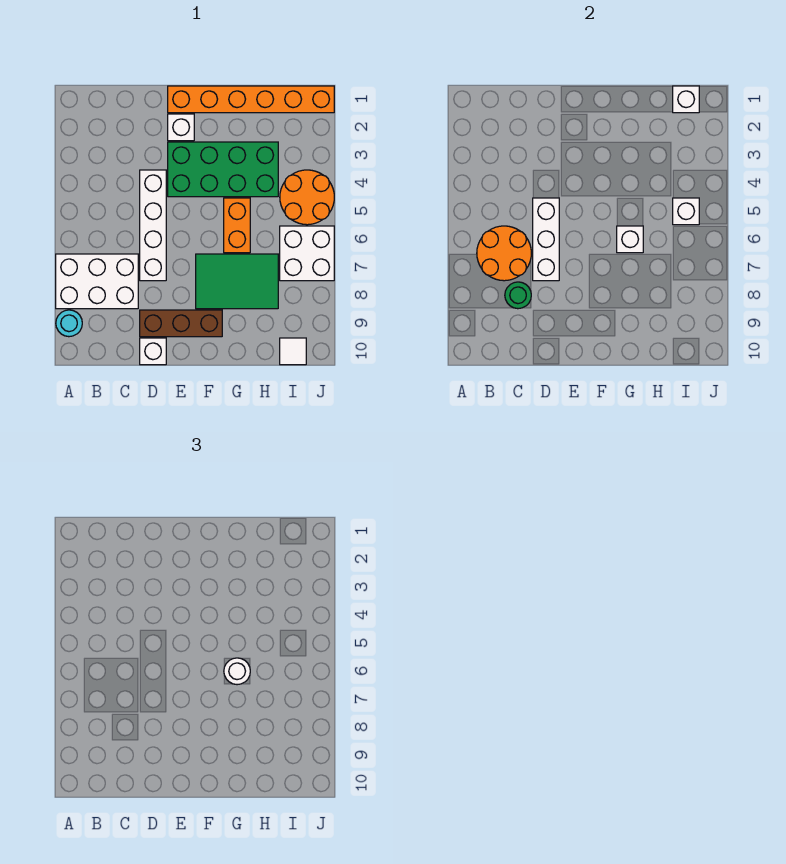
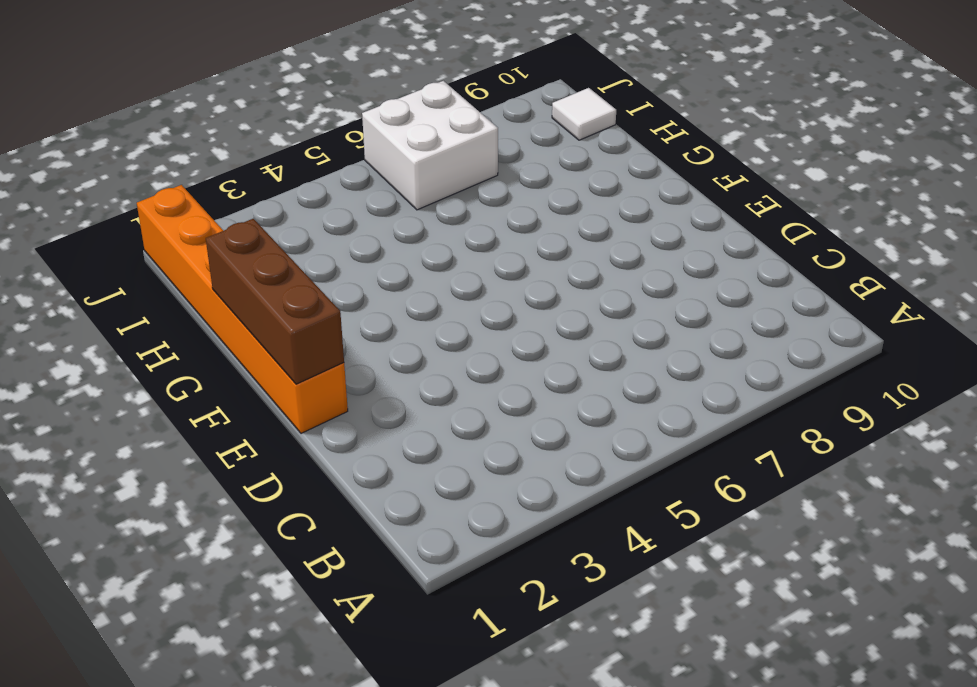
brown brick E1:G1 level 2 -> brown brick D9:F9 level 1
none -> white brick A7:C8 level 1
none -> cyan round brick A9 level 1
none -> white brick D4:D7 level 1

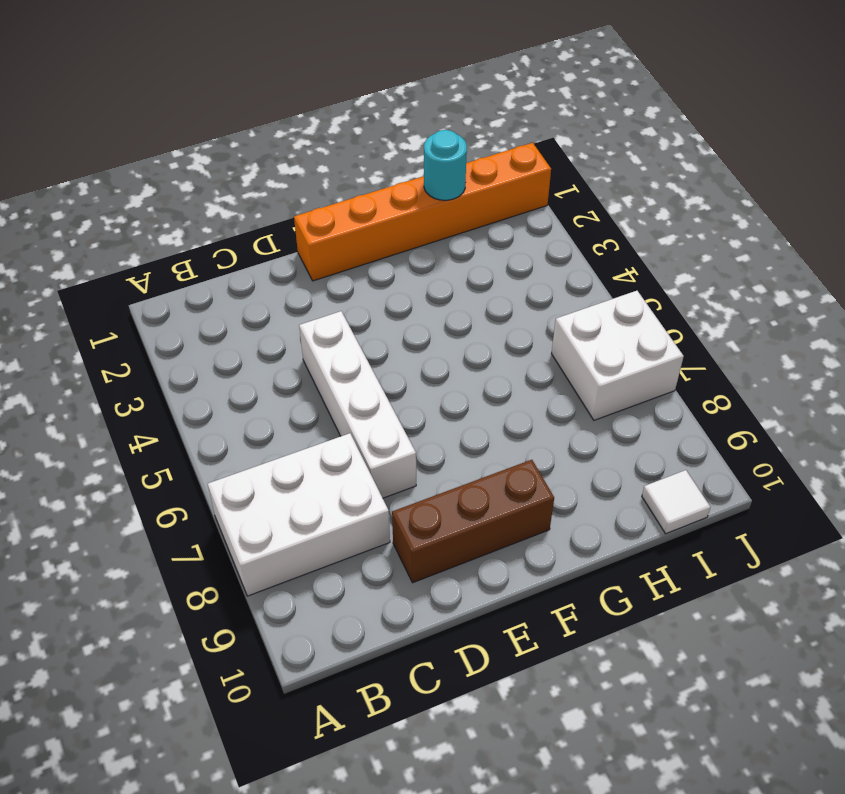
cyan round brick H1 level 2 -> cyan round brick A9 level 1
none -> white brick D10 level 1
none -> white brick E2 level 1
none -> green brick E3:H4 level 1

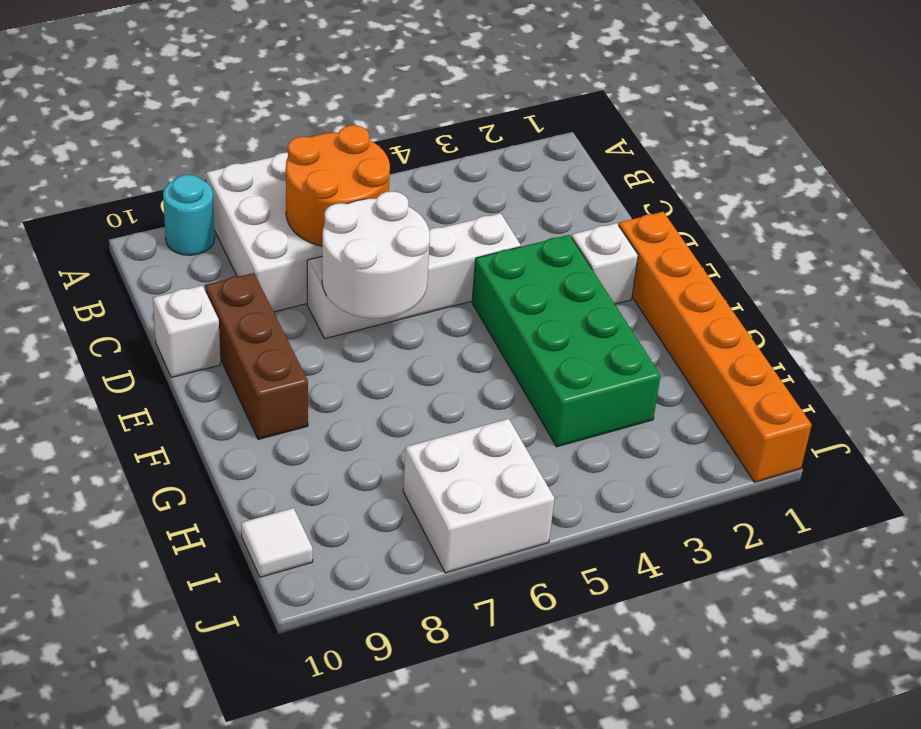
white round brick D6:E7 level 2 -> white brick D5:D7 level 2
none -> green tile F7:H8 level 1
none -> orange brick G5:G6 level 1
none -> orange round brick I4:J5 level 1

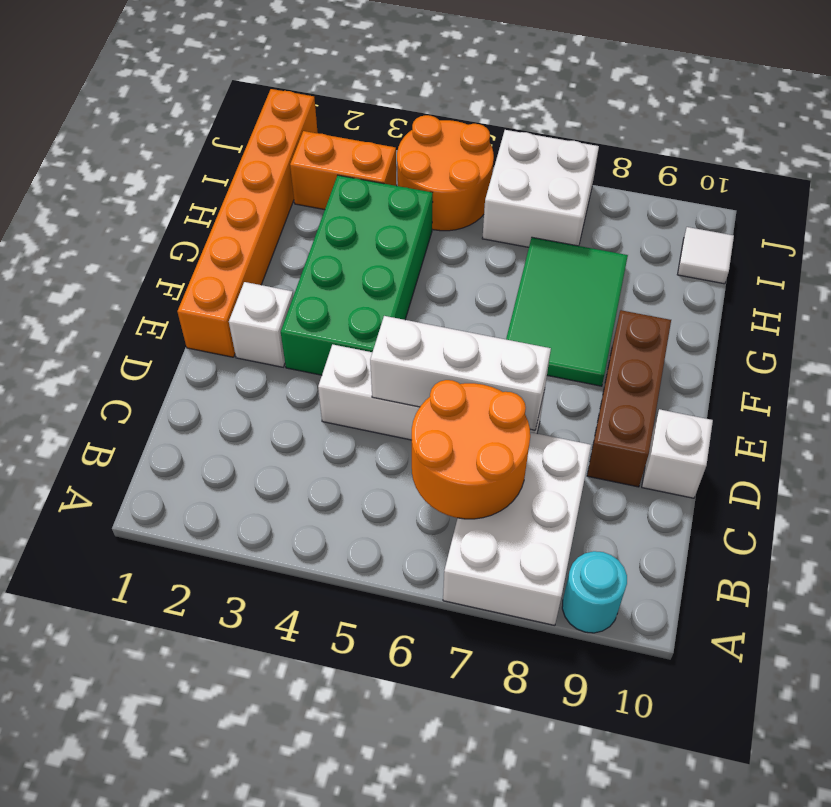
orange brick I2:I3 level 1 -> orange brick G5:G6 level 1
none -> green round brick C8 level 2
none -> white brick G6 level 2
none -> white brick I1 level 2

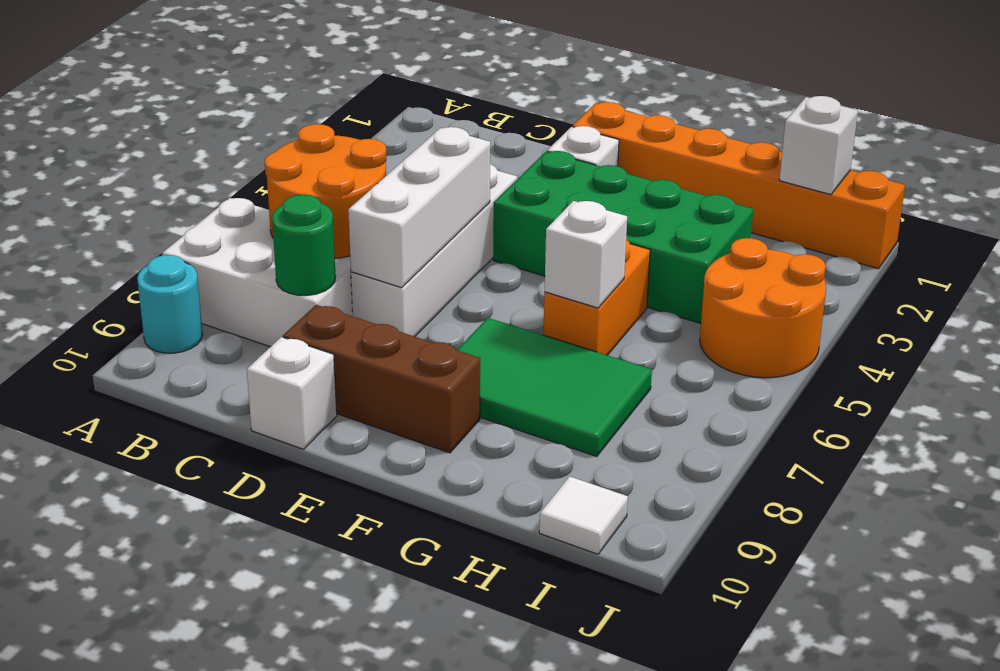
none -> white brick I6:J7 level 1
none -> white brick I5 level 2
none -> white round brick G6 level 3

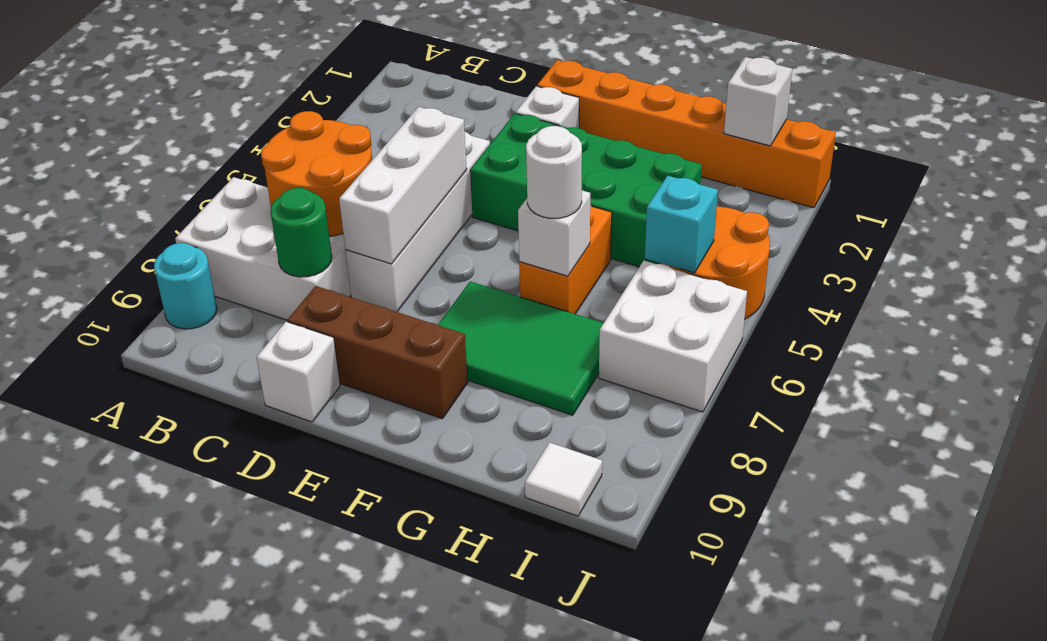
cyan brick I5 level 2 -> white brick I5 level 2

